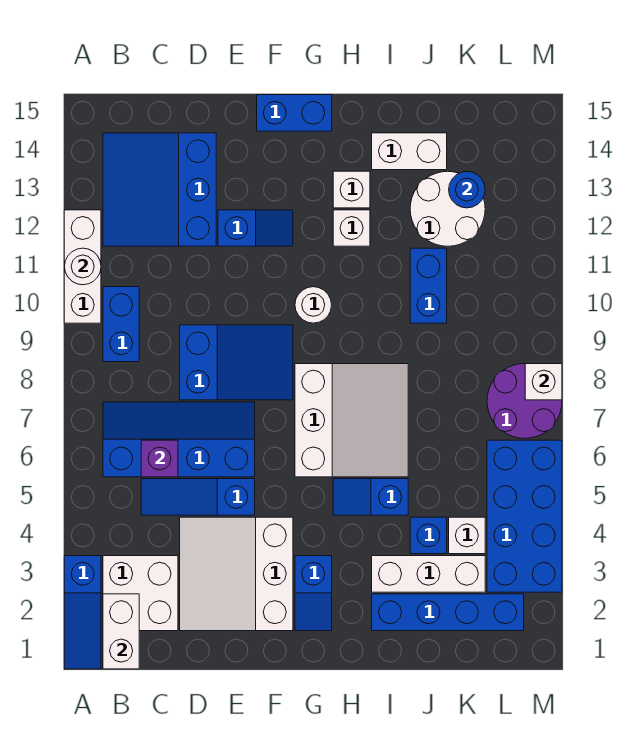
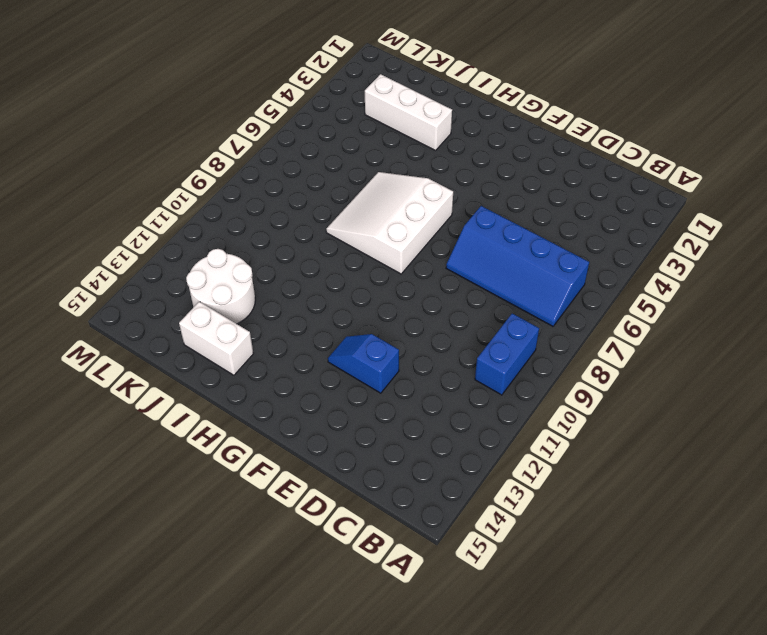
none -> blue slope A1:A3 level 1 top 3
none -> white brick A10:A12 level 1
none -> white brick B2:C3 level 1
none -> blue slope B12:D14 level 1 top D

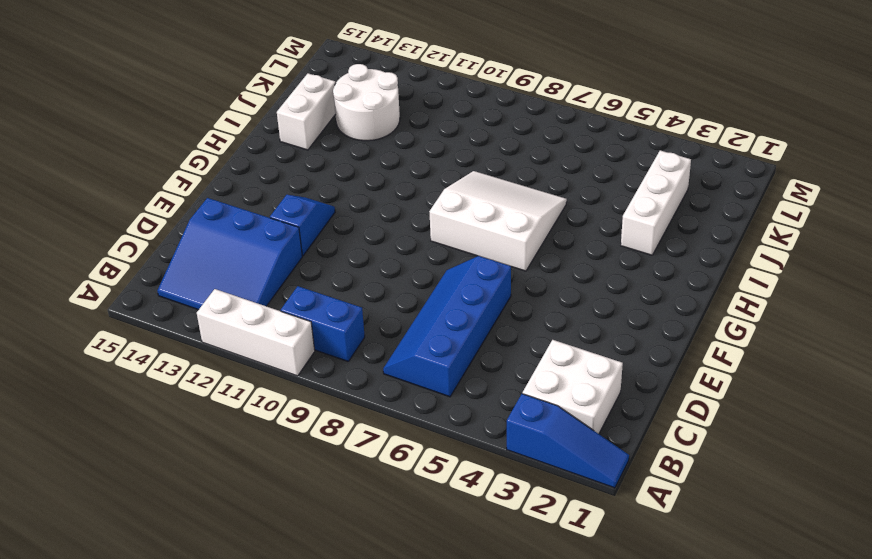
none -> blue slope C5:E5 level 1 top E
none -> white slope D2:F4 level 1 top F
none -> blue slope D8:F9 level 1 top D
none -> blue brick F15:G15 level 1

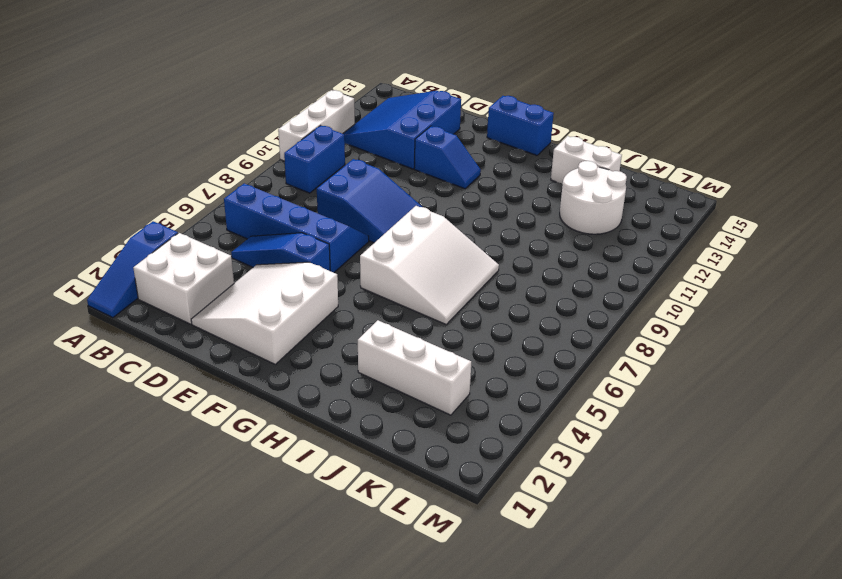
none -> blue slope G2:G3 level 1 top 3
none -> white round brick G10 level 1
none -> blue slope H5:I5 level 1 top I
none -> white brick H12 level 1

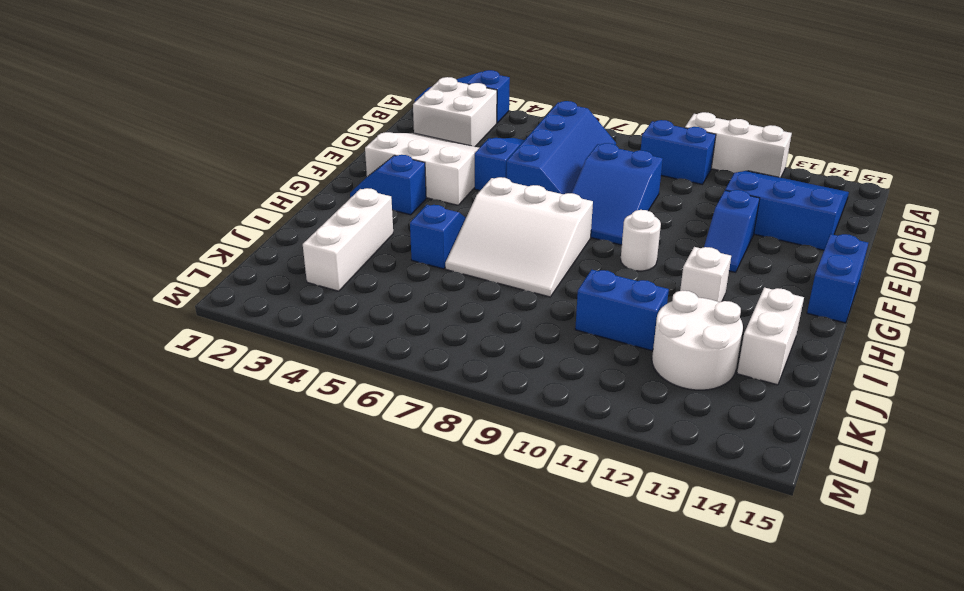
none -> white brick H13 level 1
none -> blue brick I2:L2 level 1
none -> blue brick J4 level 1
none -> white brick K4 level 1

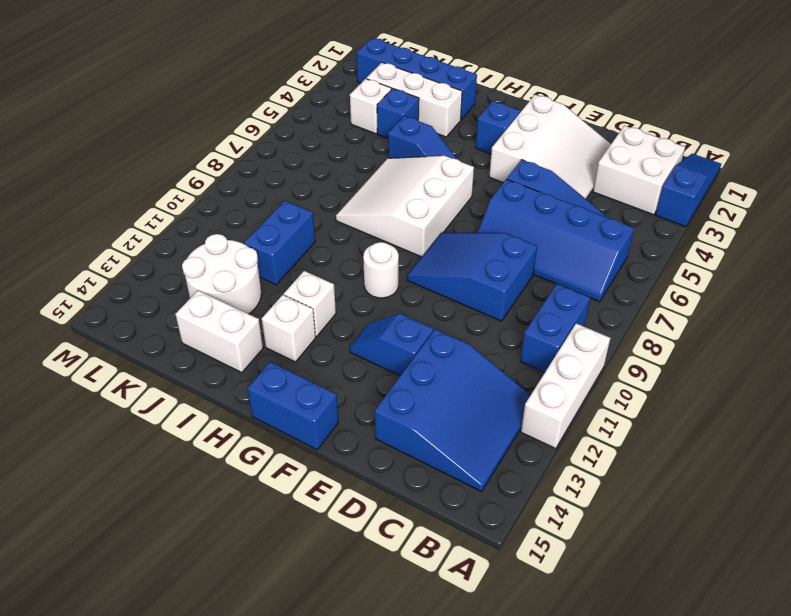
none -> blue brick L3:M6 level 1
none -> purple round brick L7:M8 level 1
none -> white round brick A11 level 2
none -> white brick B1:B2 level 2

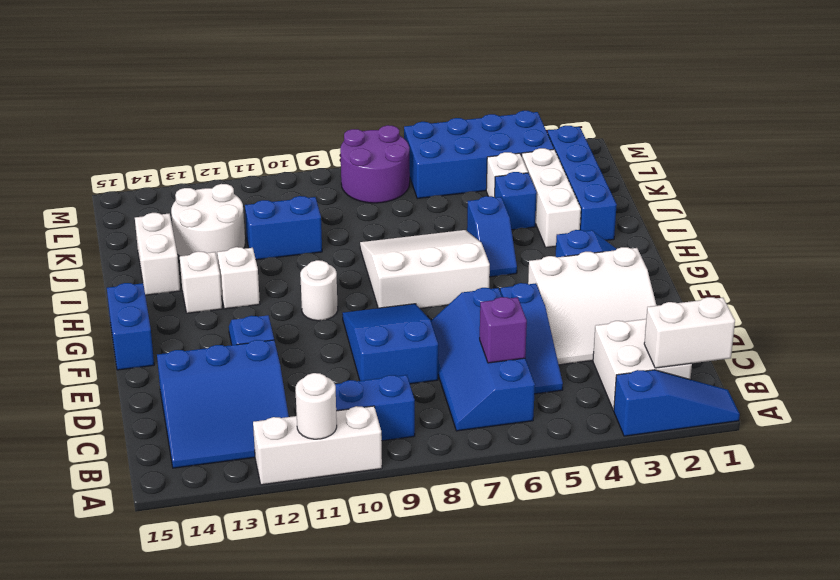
none -> blue round brick K13 level 2
none -> white brick M8 level 2

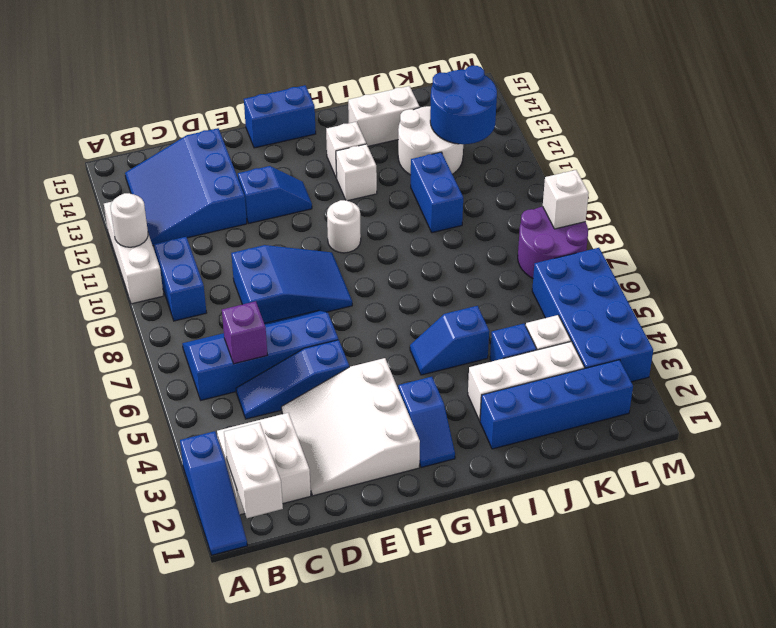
blue round brick K12:L13 level 2 -> blue round brick K13 level 2
none -> white slope G6:I8 level 1 top G

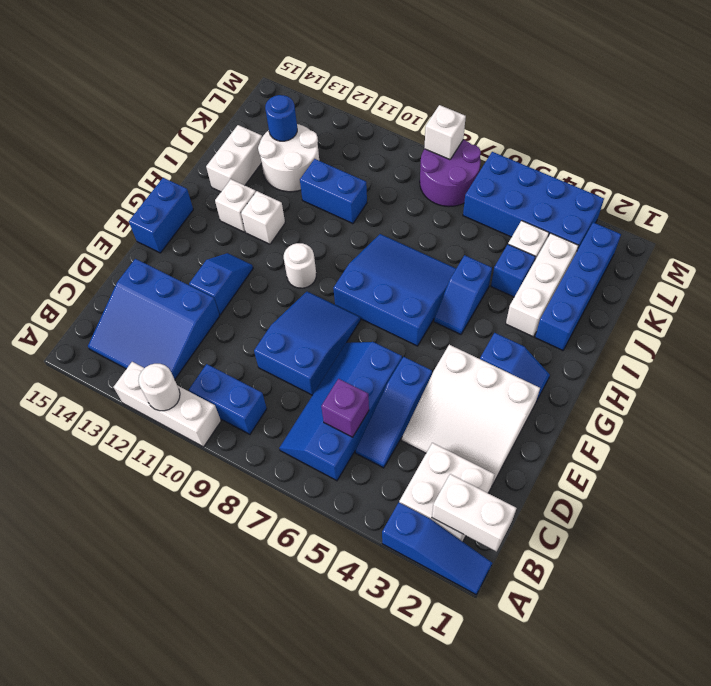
blue slope G6:I8 level 1 top G -> white slope G6:I8 level 1 top G

